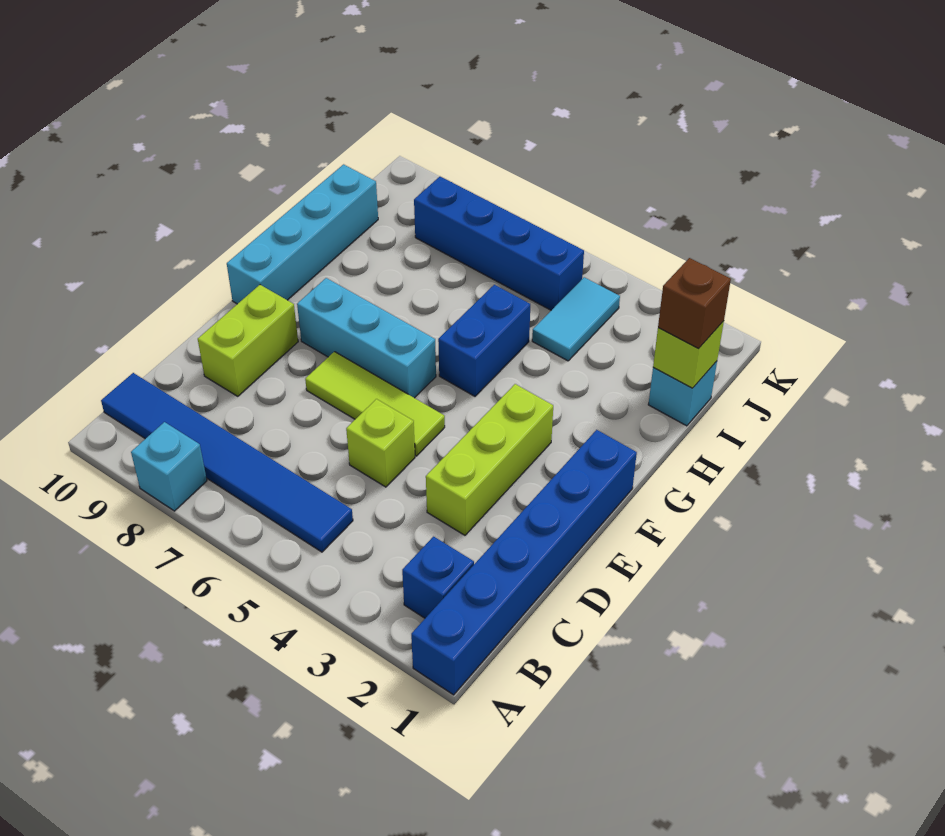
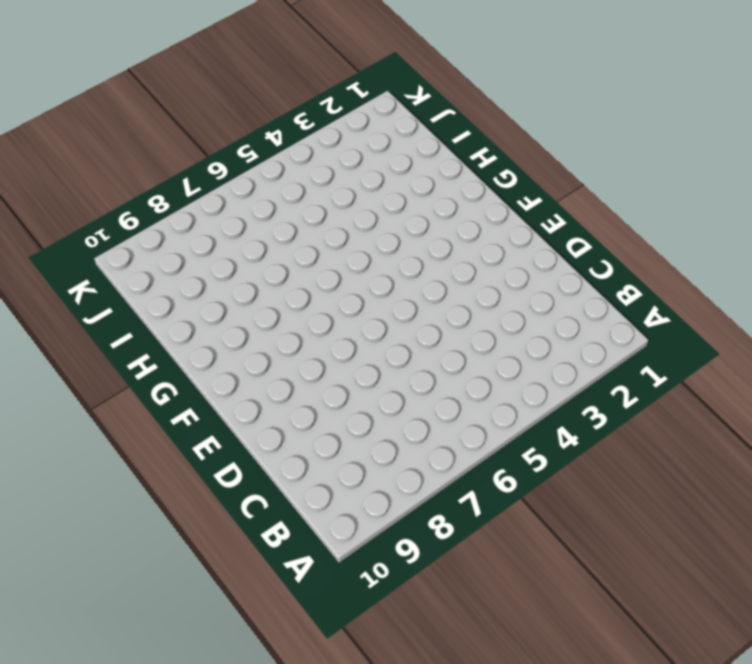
none -> blue brick A1:F1 level 1
none -> cyan brick A8 level 1
none -> blue brick B2 level 1

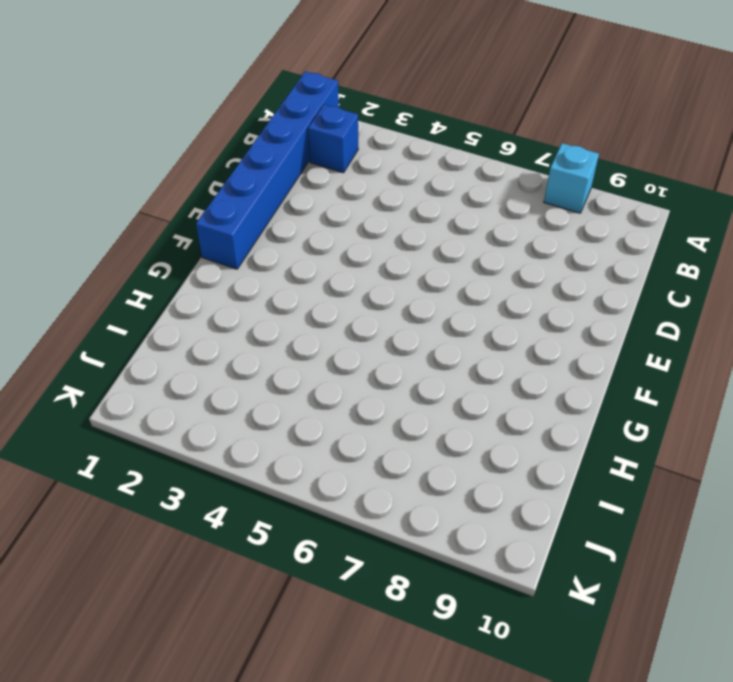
none -> blue tile B5:B10 level 1
none -> lime brick D3:F3 level 1
none -> lime brick D5 level 1

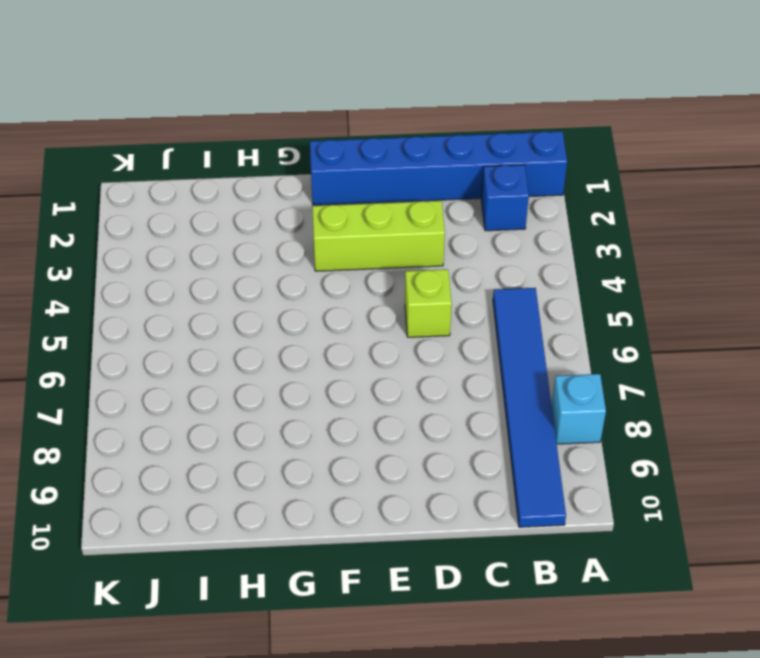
none -> lime brick D9:E9 level 1
none -> lime tile E5:E7 level 1
none -> cyan brick F6:F8 level 1

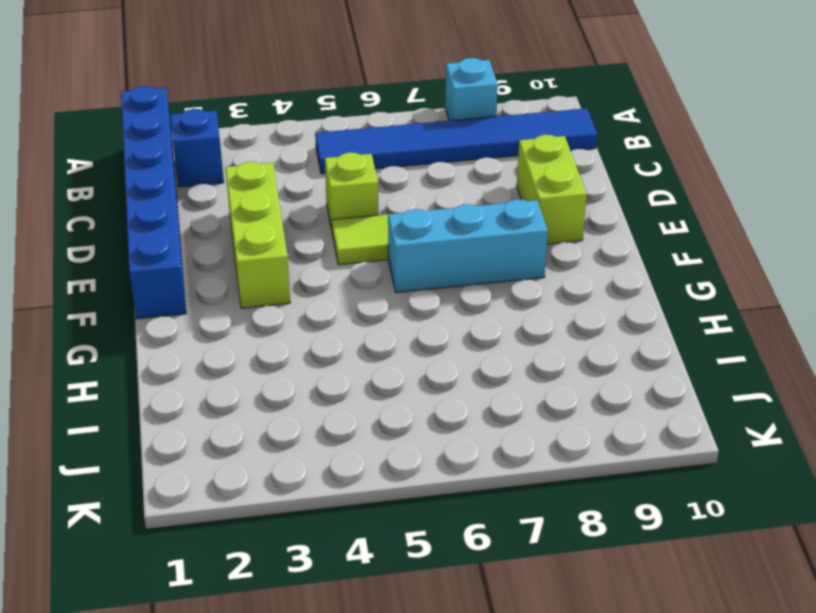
none -> cyan brick F10:I10 level 1
none -> blue brick G5:H5 level 1
none -> cyan brick I1 level 1

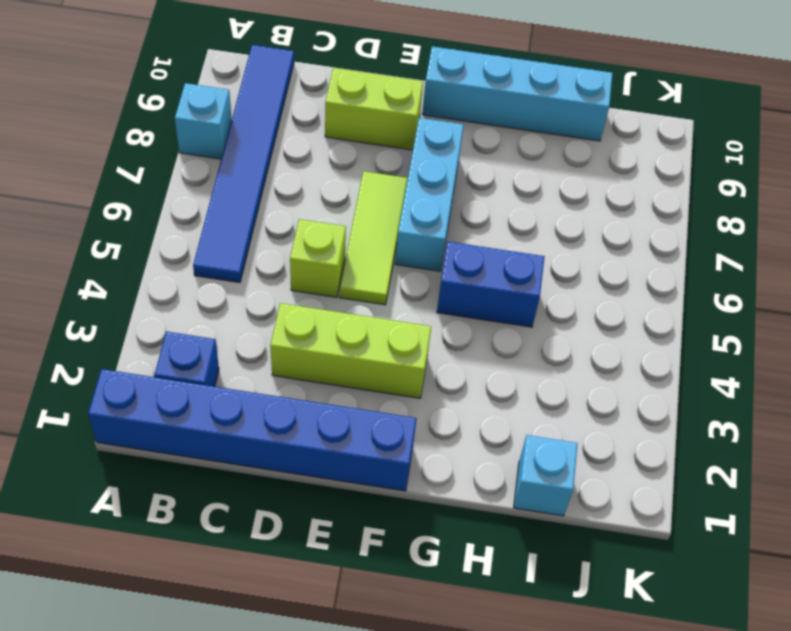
none -> cyan tile I4:J4 level 1
none -> blue brick J5:J8 level 1
none -> lime brick I1 level 2

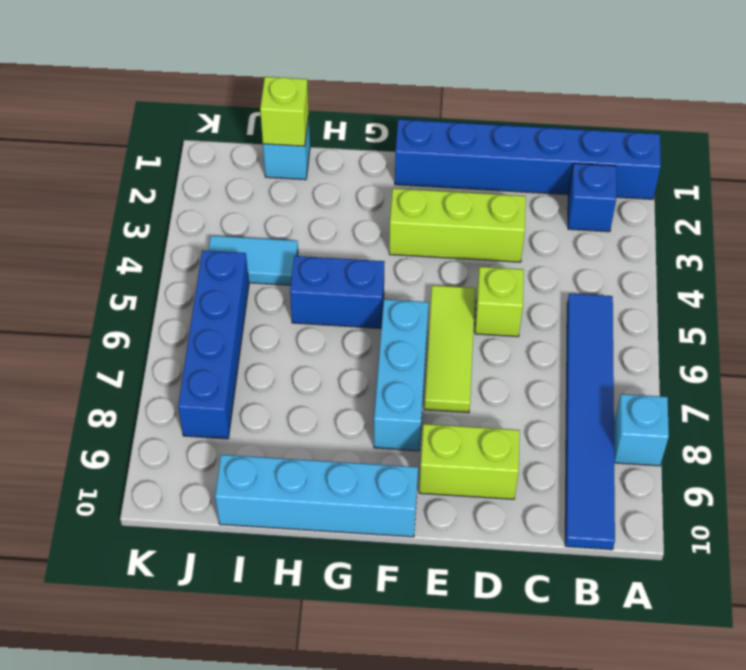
none -> brown brick I1 level 3

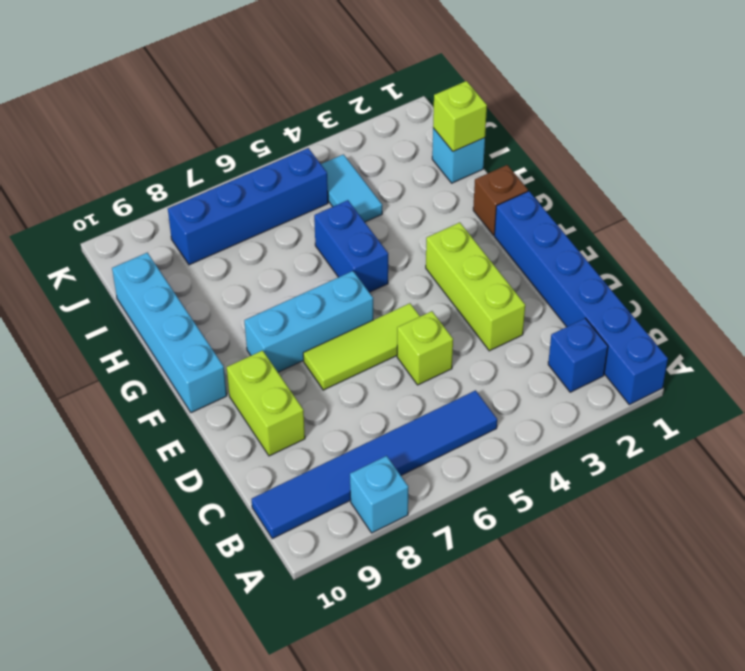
brown brick G1 level 1 -> brown brick I1 level 3

